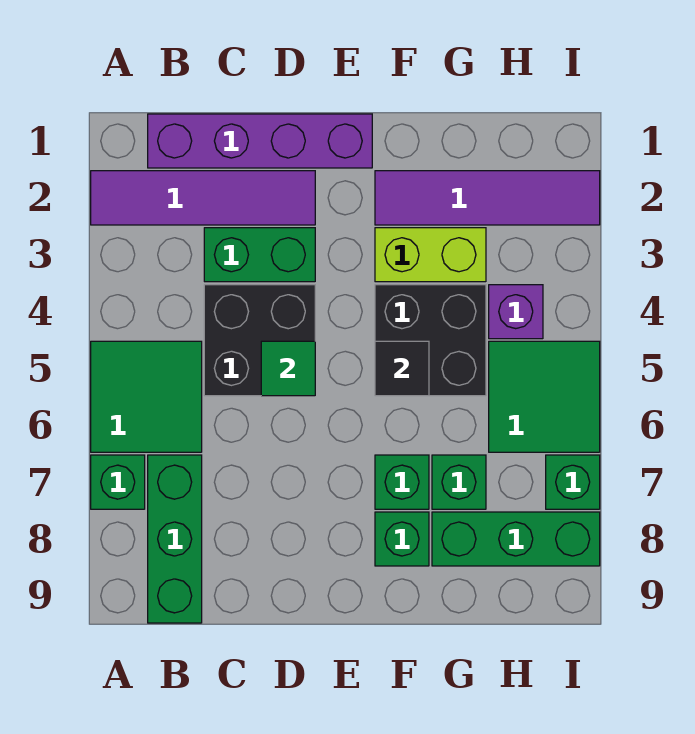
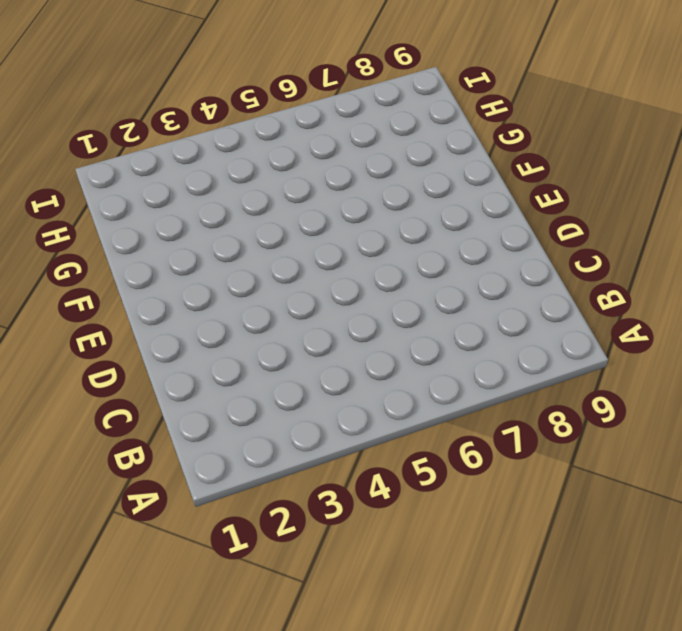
none -> purple tile A2:D2 level 1
none -> green tile A5:B6 level 1
none -> green brick A7 level 1

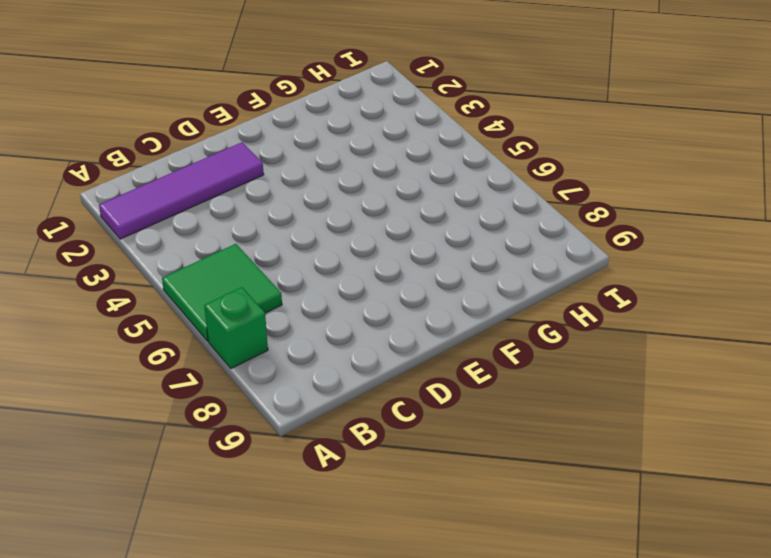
none -> purple brick B1:E1 level 1
none -> green brick B7:B9 level 1
none -> green brick C3:D3 level 1

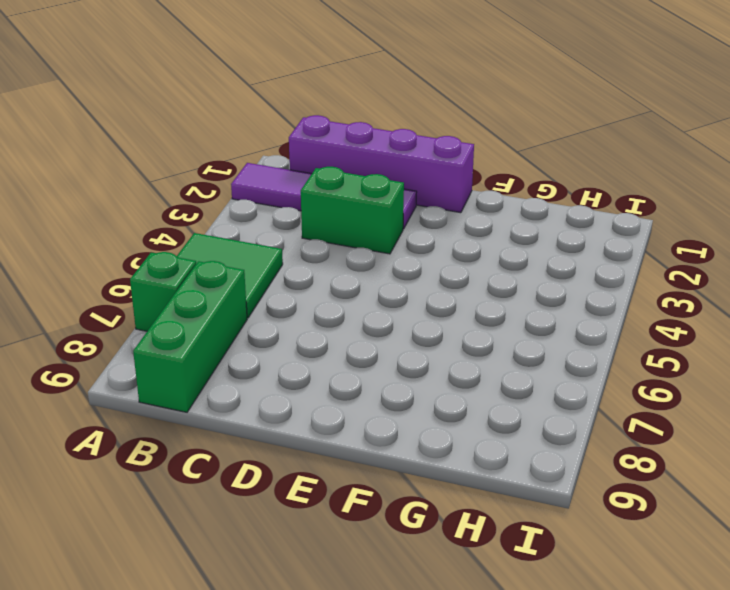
none -> black brick C4:D5 level 1
none -> purple tile F2:I2 level 1
none -> lime brick F3:G3 level 1

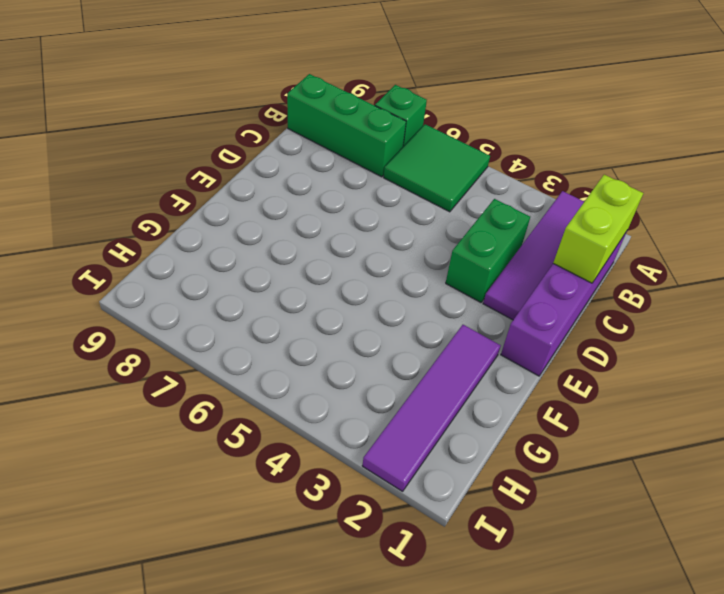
lime brick B1:C1 level 2 -> lime brick F3:G3 level 1
none -> black brick C4:D5 level 1
none -> black brick F4:G5 level 1
none -> green brick F7 level 1

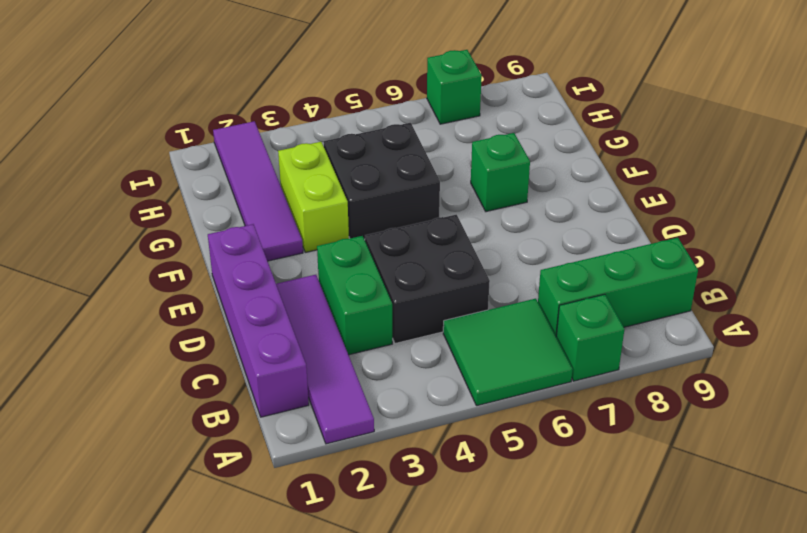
none -> green brick F8 level 1
none -> green brick G7 level 1
none -> green brick G8:I8 level 1

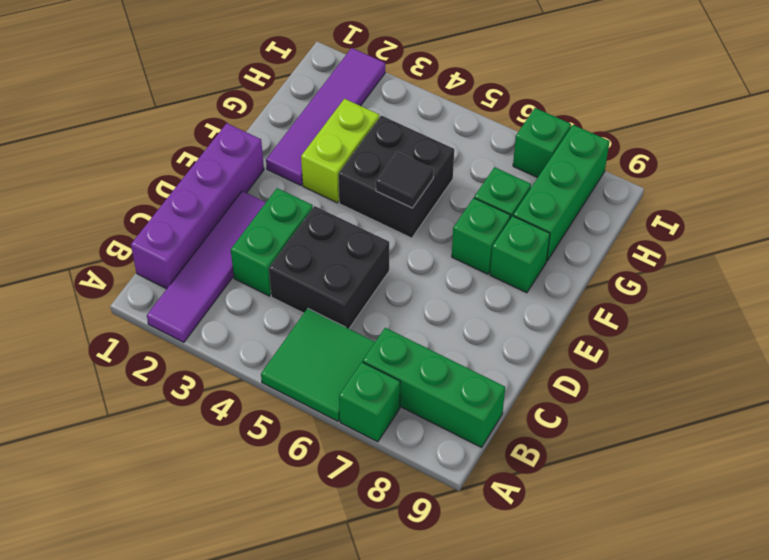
none -> purple brick H4 level 1
none -> green tile H5:I6 level 1
none -> green tile D5 level 2

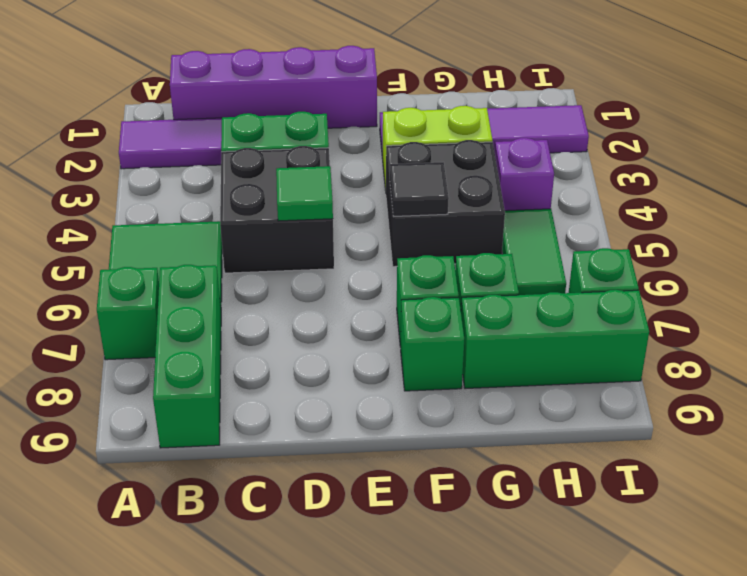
green tile H5:H6 level 1 -> green tile H5:I6 level 1

